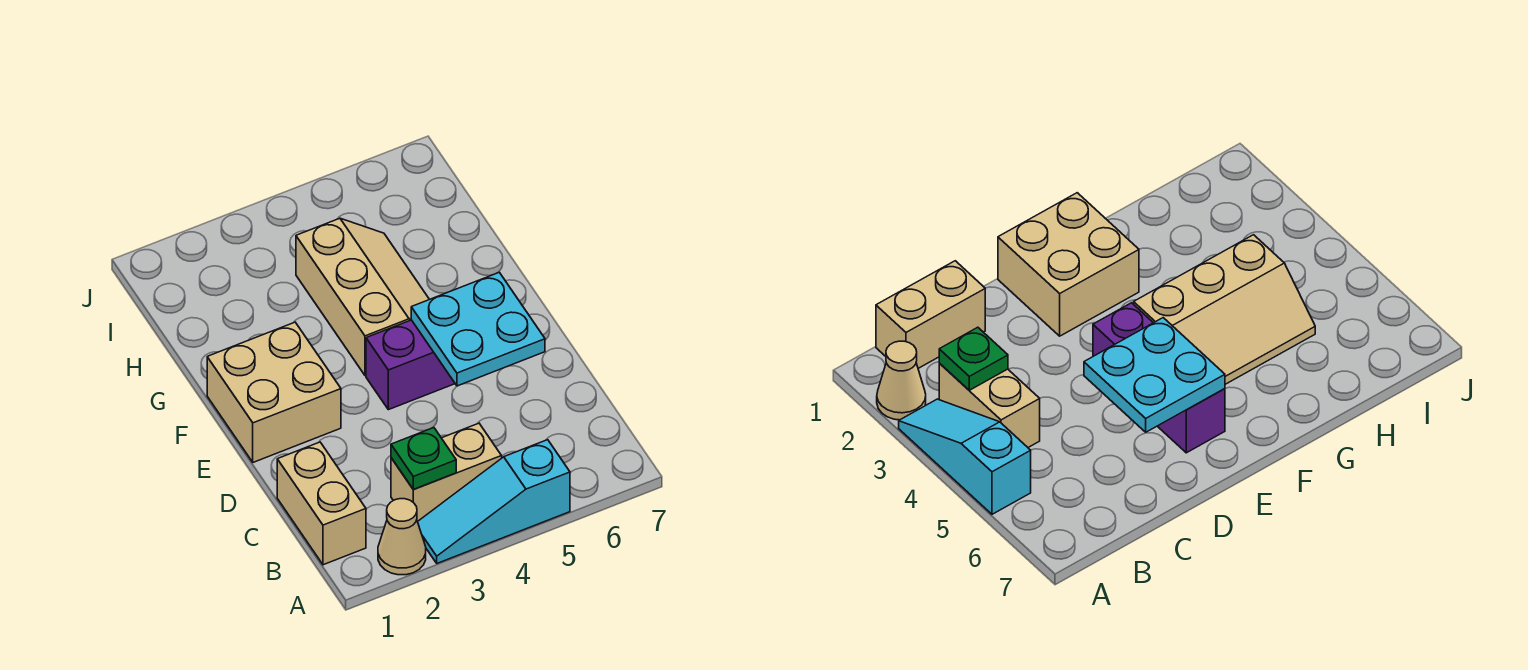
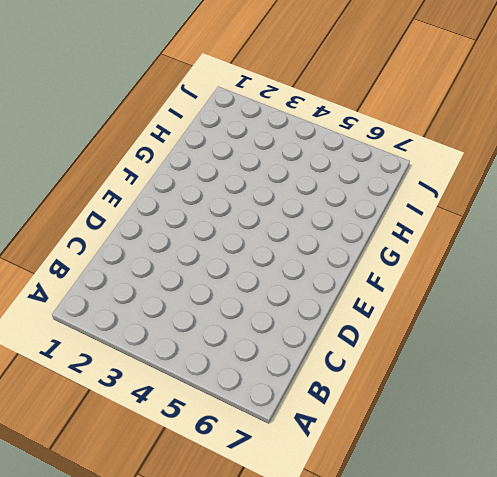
none -> tan cone A2 level 1
none -> cyan slope A3:A5 level 1 top 5

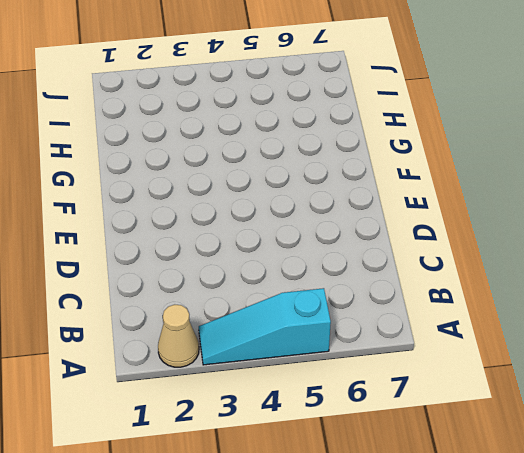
none -> tan brick B1:C1 level 1
none -> tan brick B3:B4 level 1

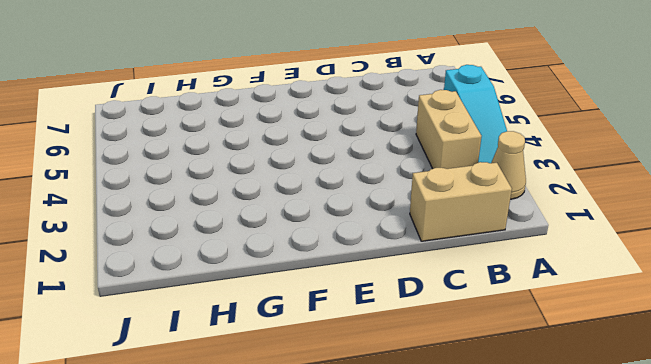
none -> tan brick E1:F2 level 1
none -> purple brick E4:E6 level 1

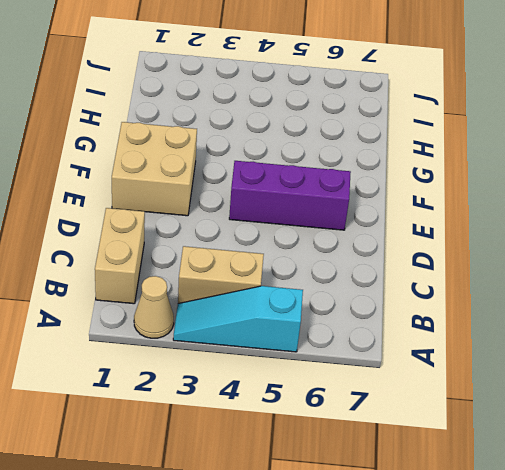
none -> tan slope F4:H5 level 1 top 4
none -> green plate B3 level 2

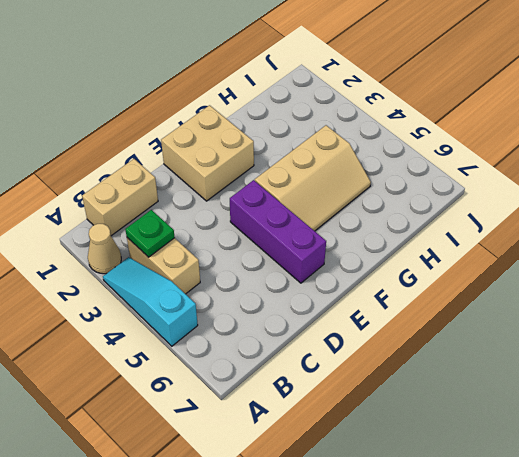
none -> cyan plate D5:E6 level 2

